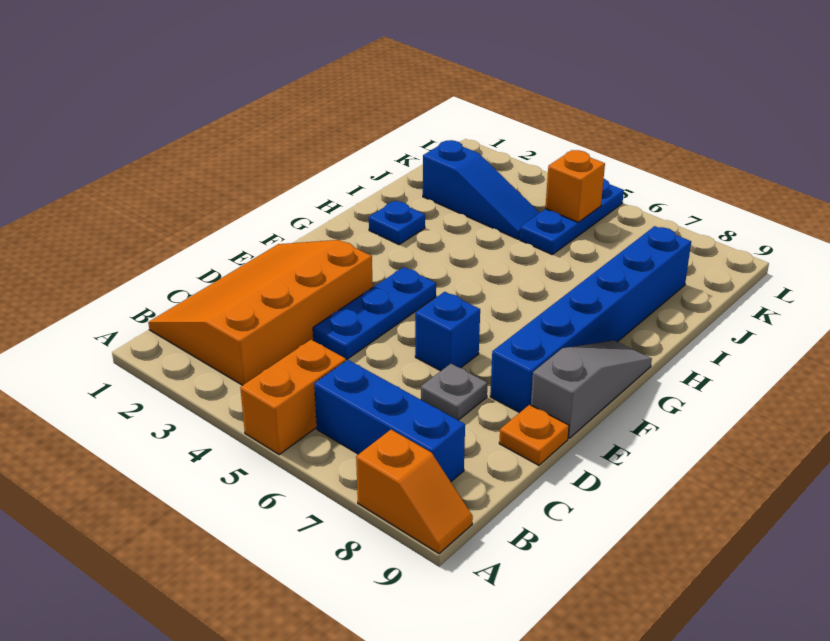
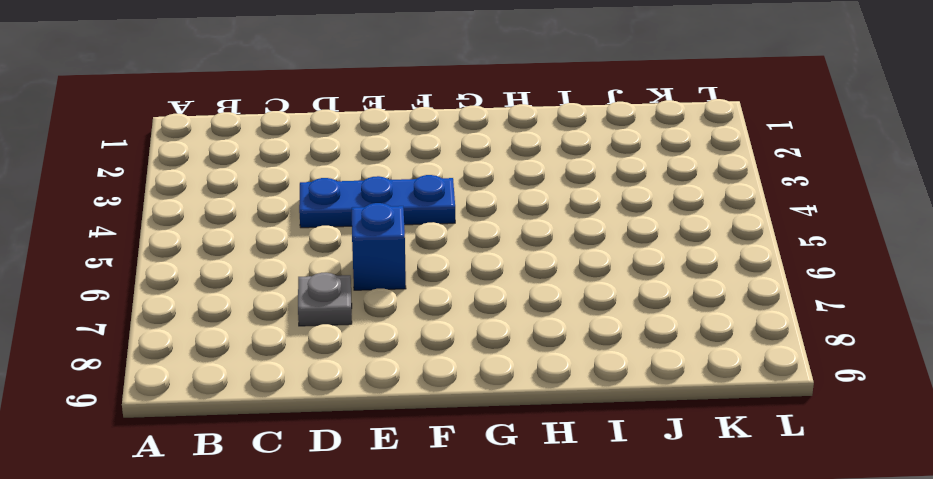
none -> orange brick A5:B5 level 1
none -> orange slope A8:A9 level 1 top 8
none -> orange slope B1:E3 level 1 top 3

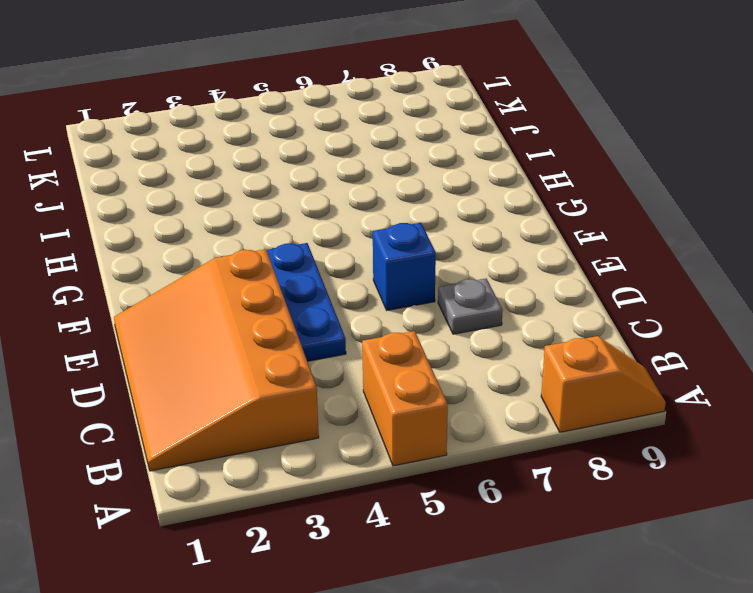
none -> blue brick B6:B8 level 1
none -> orange plate D9 level 1
none -> blue brick E8:J8 level 1

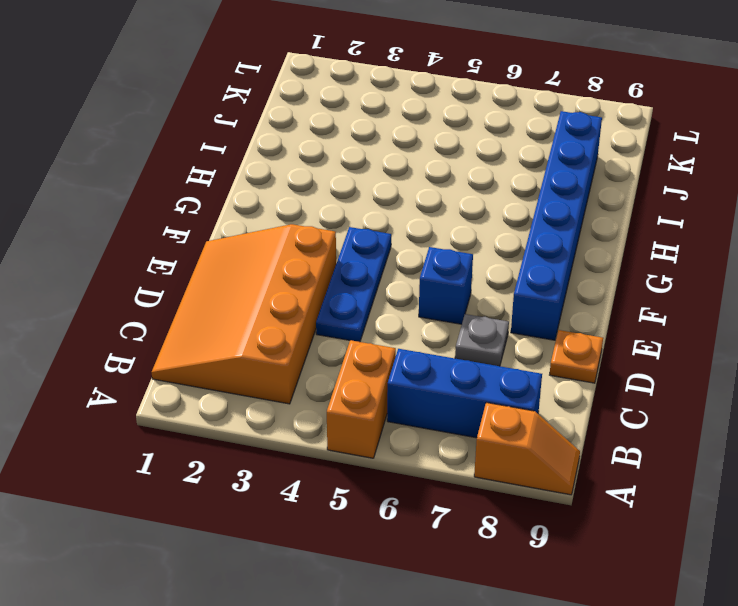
none -> grey slope E9:G9 level 1 top E
none -> blue plate H2 level 1
none -> blue slope J2:J4 level 1 top 2

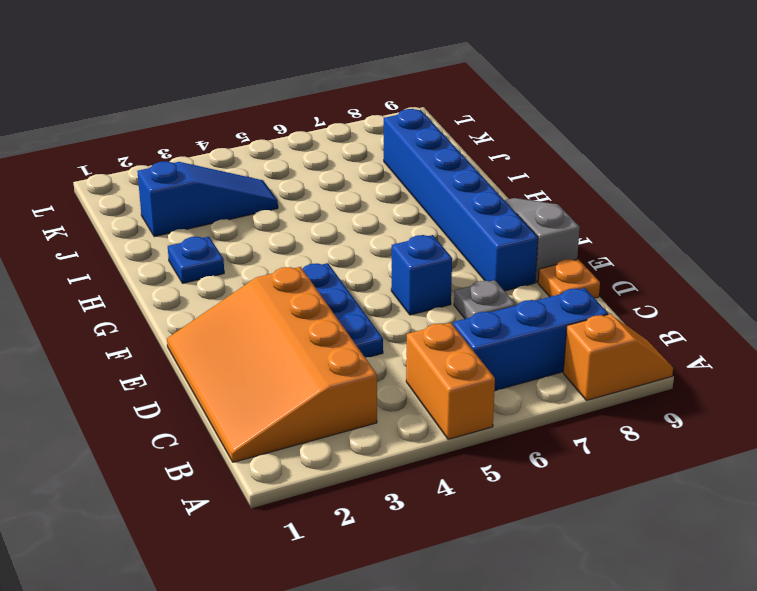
none -> blue plate J5:L5 level 1
none -> orange brick K5 level 2

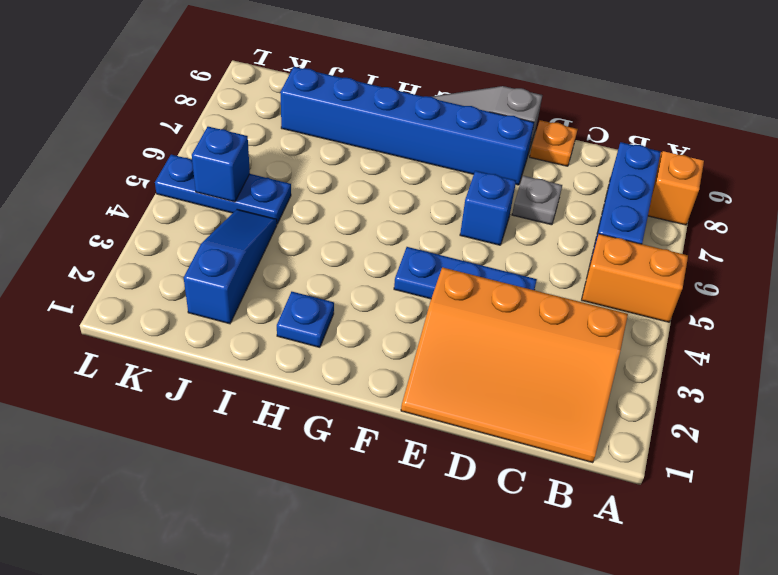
blue brick K5 level 2 -> orange brick K5 level 2

